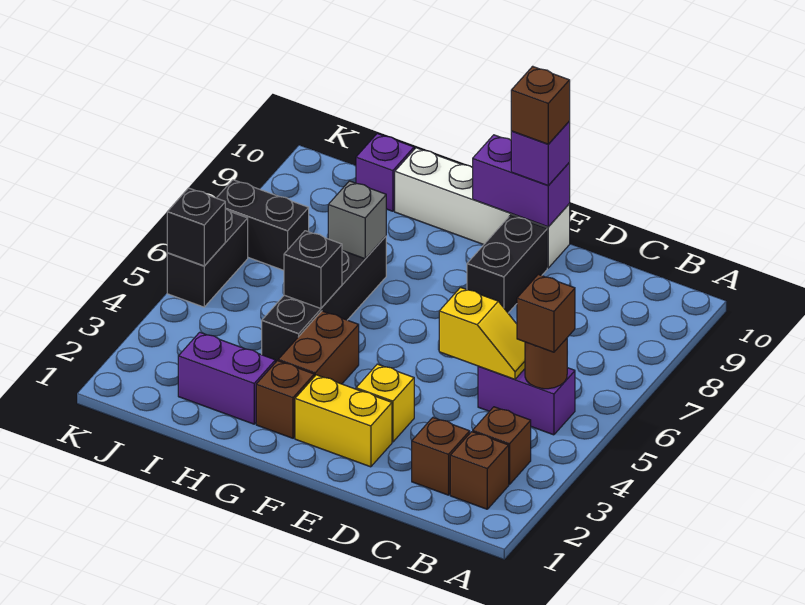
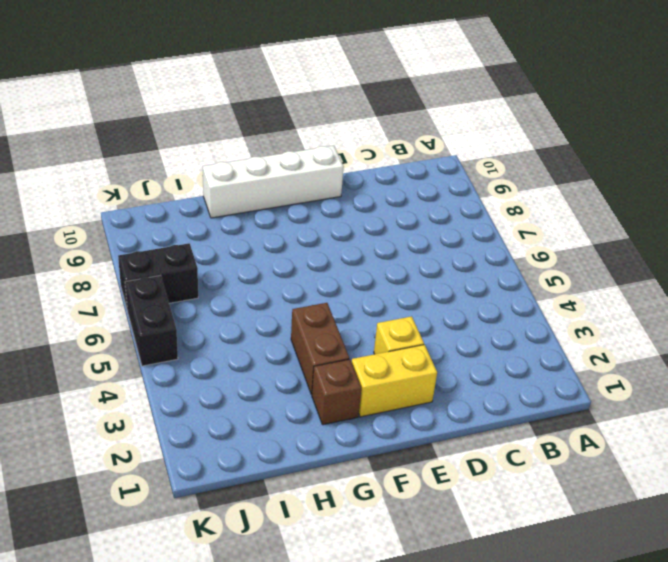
none -> brown brick B2 level 1
none -> brown brick B3 level 1
none -> purple brick B5:C5 level 1

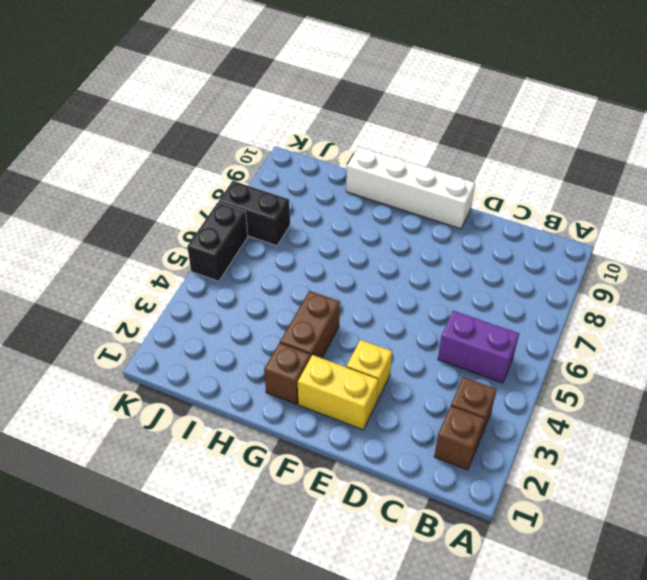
none -> brown brick C2 level 1
none -> black brick E8:E9 level 1
none -> purple brick H2:I2 level 1

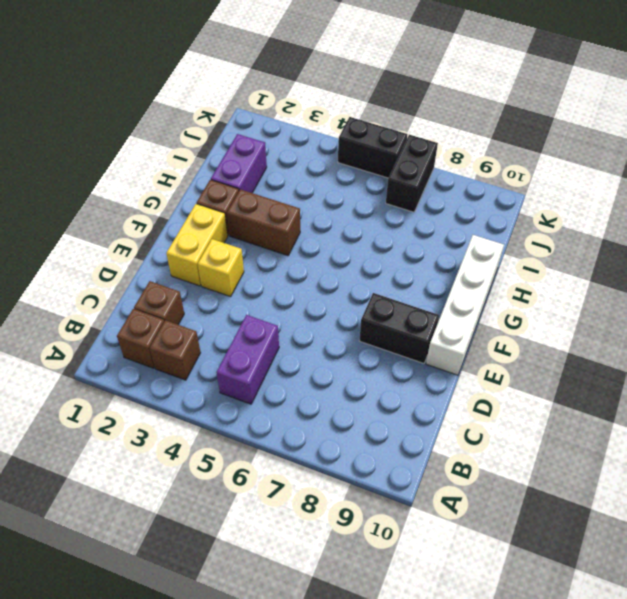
none -> black brick H4:H7 level 1
none -> purple brick I10 level 1
none -> brown round brick B5 level 2

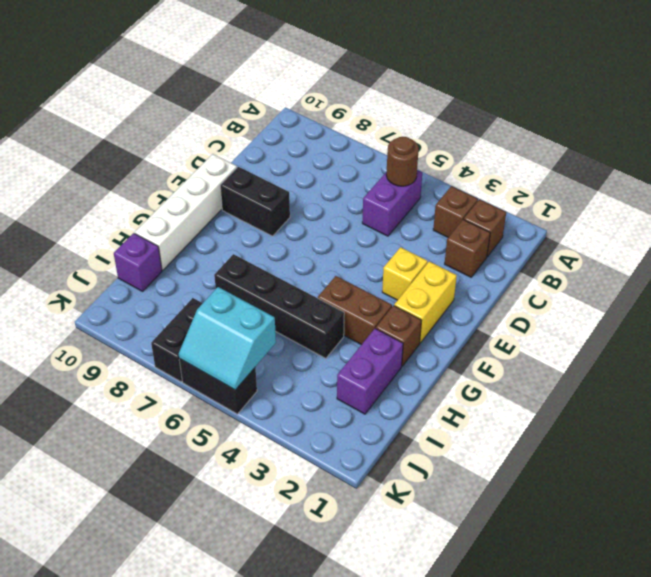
cyan slope J5:K6 level 2 top J -> black brick K5 level 2
none -> yellow slope C5:D5 level 2 top D
none -> purple brick E10:F10 level 2
none -> black brick H5 level 2

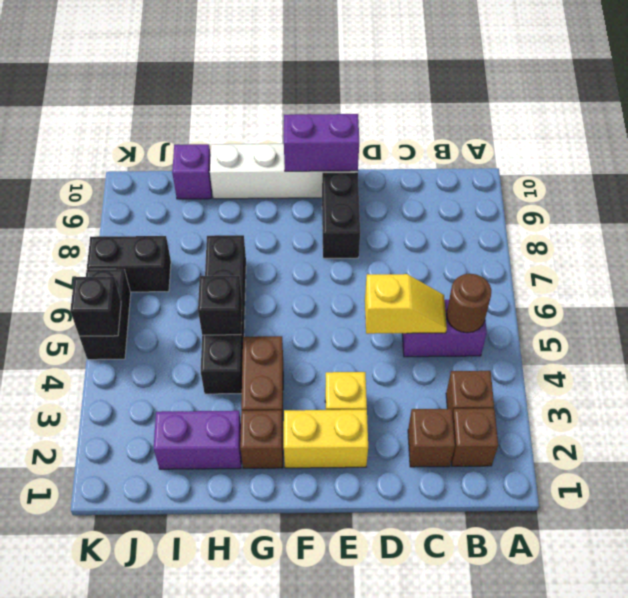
none -> grey brick H7 level 2
none -> brown brick B5 level 3
none -> purple brick E10 level 3

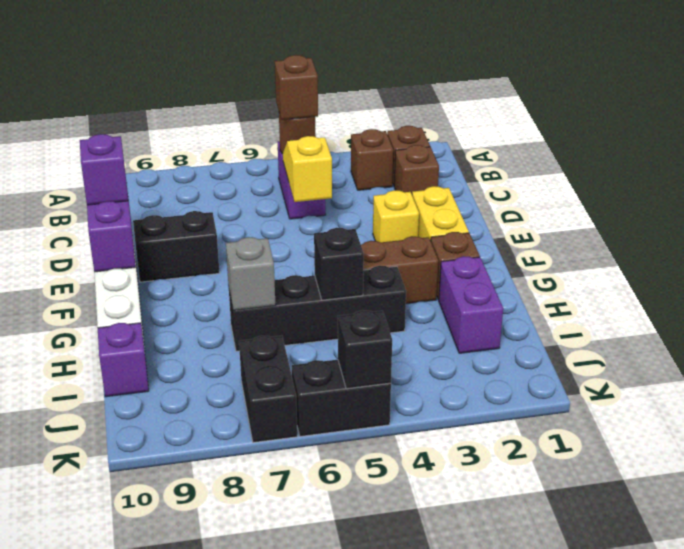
none -> brown brick E10 level 4

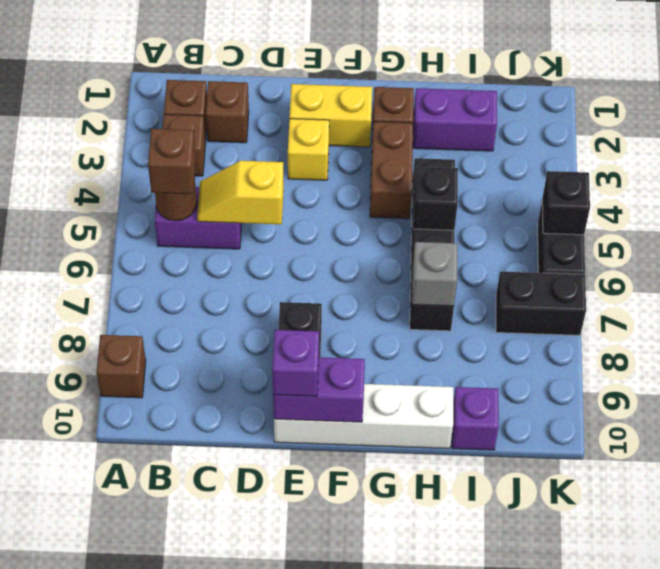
brown brick A9 level 1 -> brown brick E10 level 4

